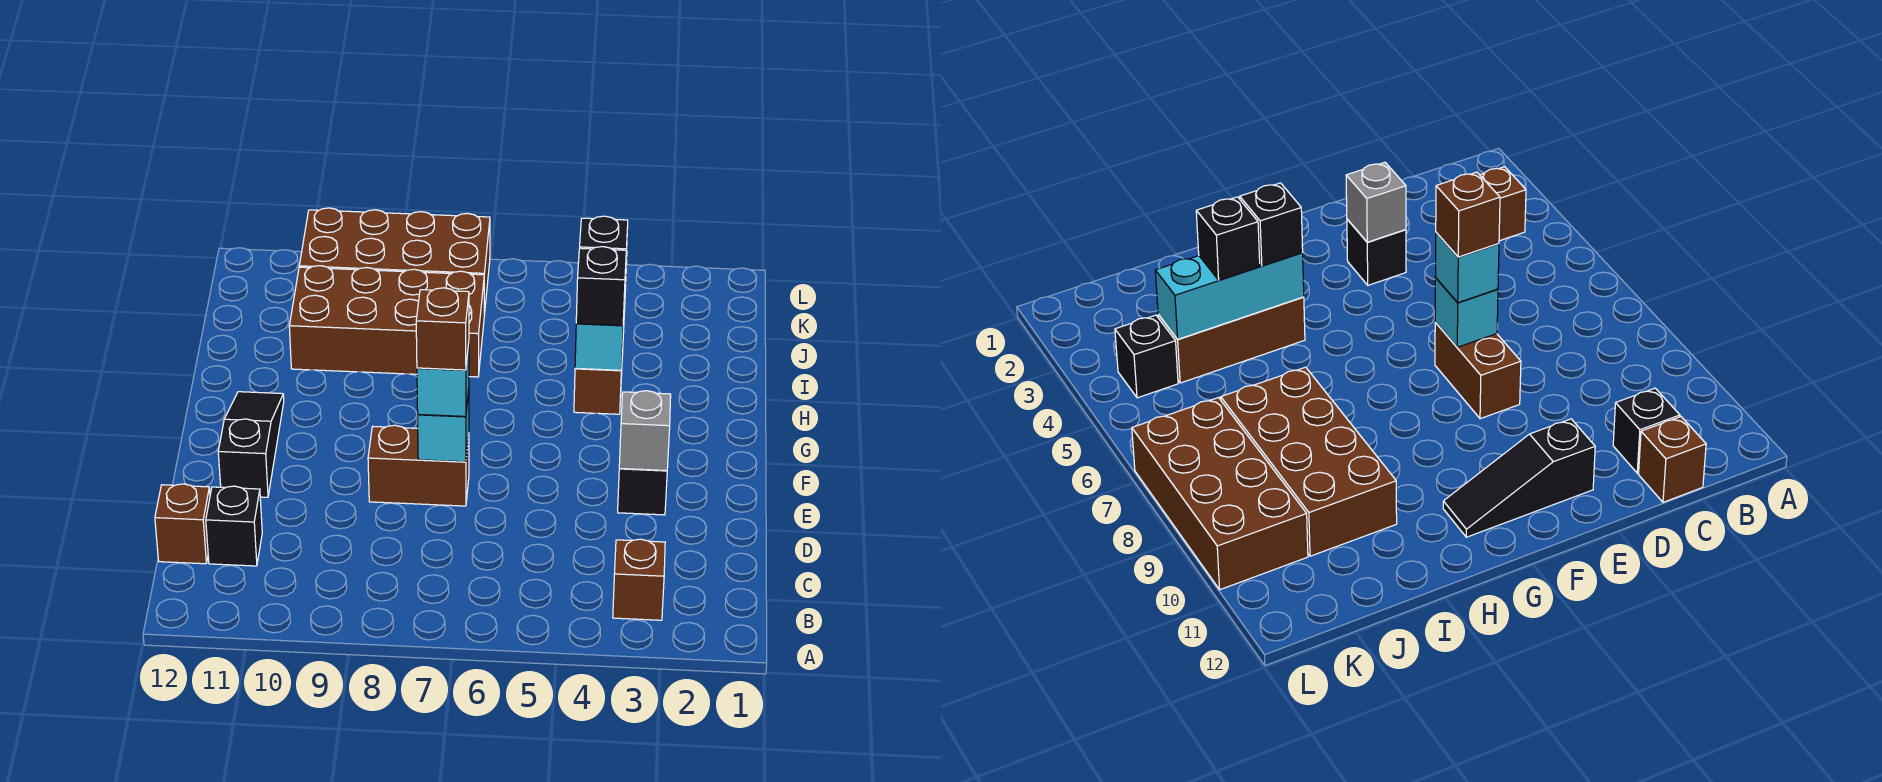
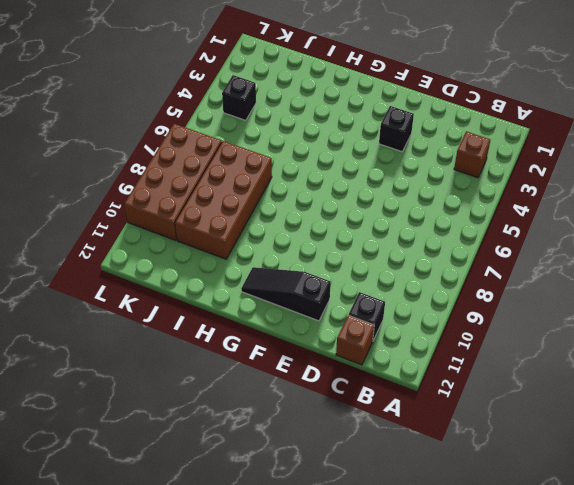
none -> brown brick E7:E8 level 1
none -> brown brick H4:J4 level 1
none -> grey brick E3 level 2

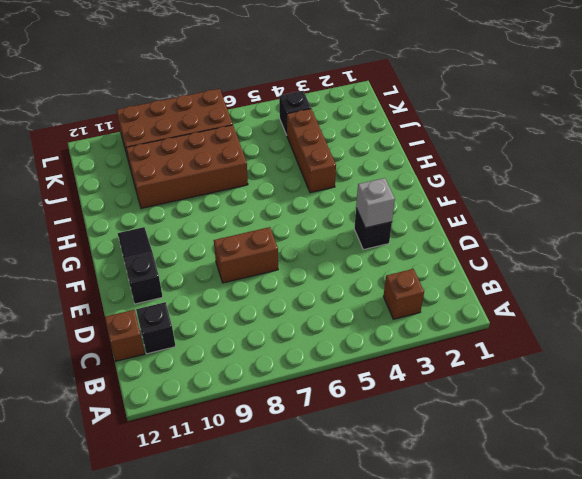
none -> cyan brick E7 level 2
none -> cyan brick H4:J4 level 2
none -> cyan brick E7 level 3

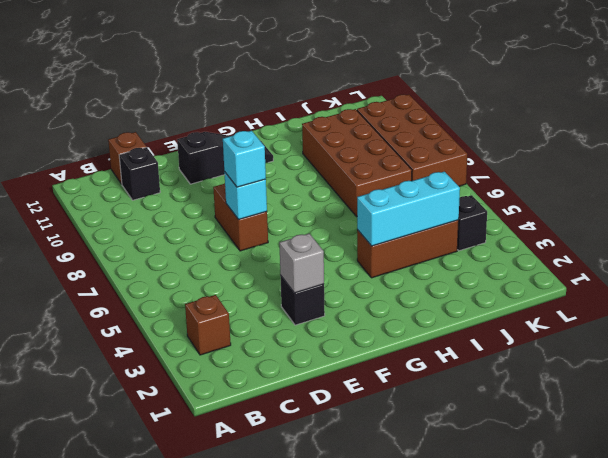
none -> black brick H4 level 3
none -> black brick I4 level 3
none -> brown brick E7 level 4

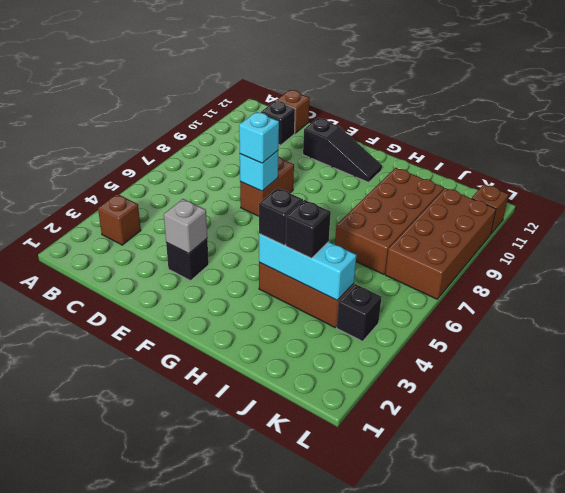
brown brick L11 level 1 -> brown brick E7 level 4

